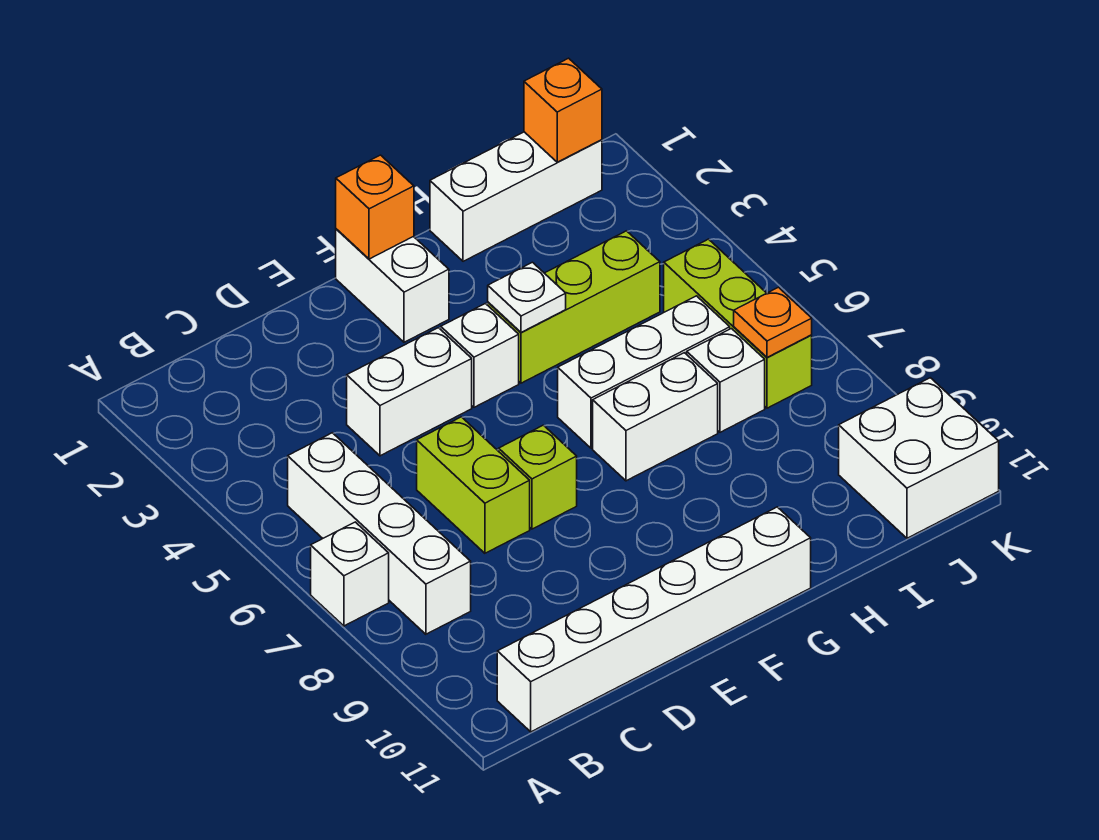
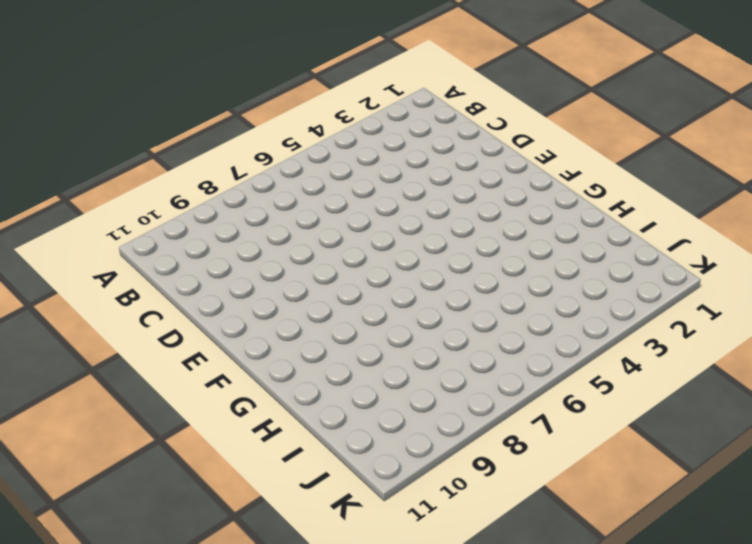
none -> white brick A7 level 1
none -> white brick B5:B8 level 1
none -> white brick B11:G11 level 1

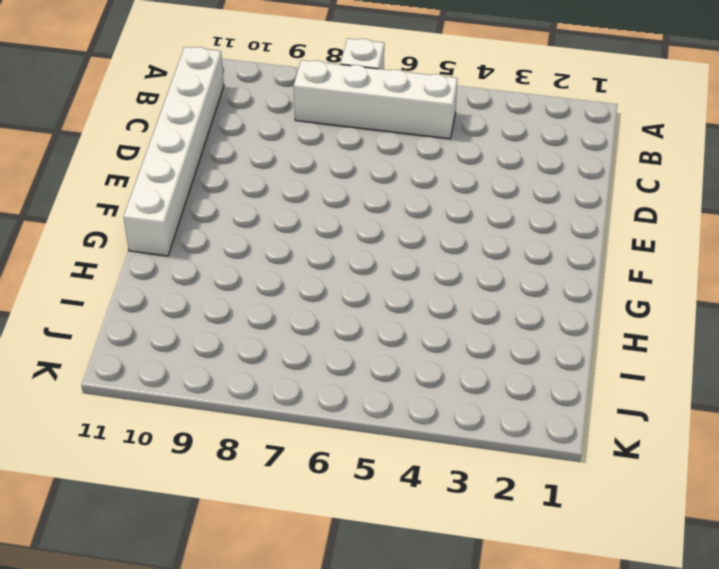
none -> white brick D4:E4 level 1
none -> lime brick D6:D7 level 1
none -> lime brick E7 level 1

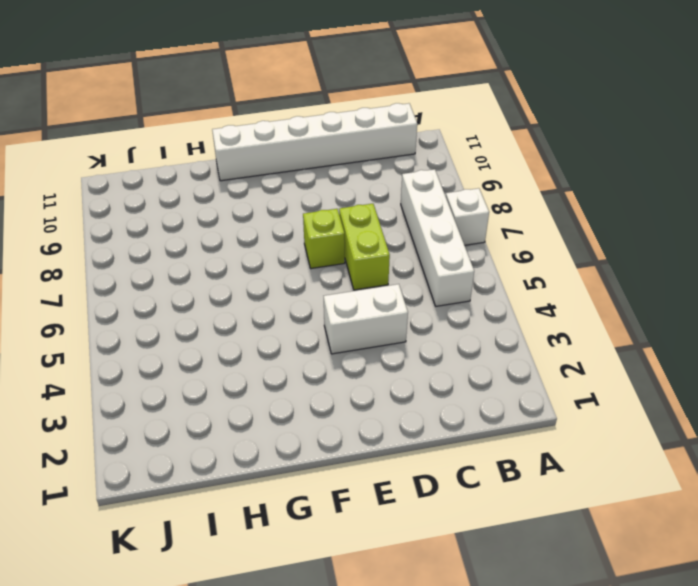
none -> white brick F1:F2 level 1
none -> white brick F4 level 1
none -> lime brick G4:I4 level 1

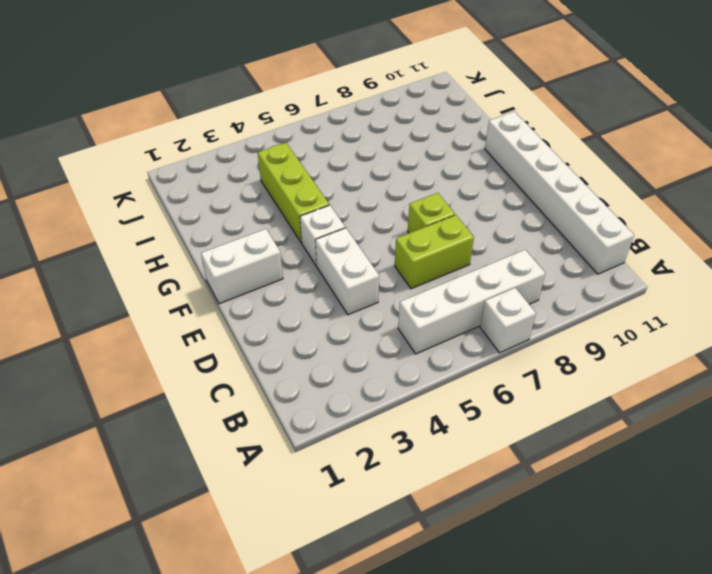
none -> white brick G6:I6 level 1
none -> white brick G7:H7 level 1
none -> white brick H1:J1 level 1

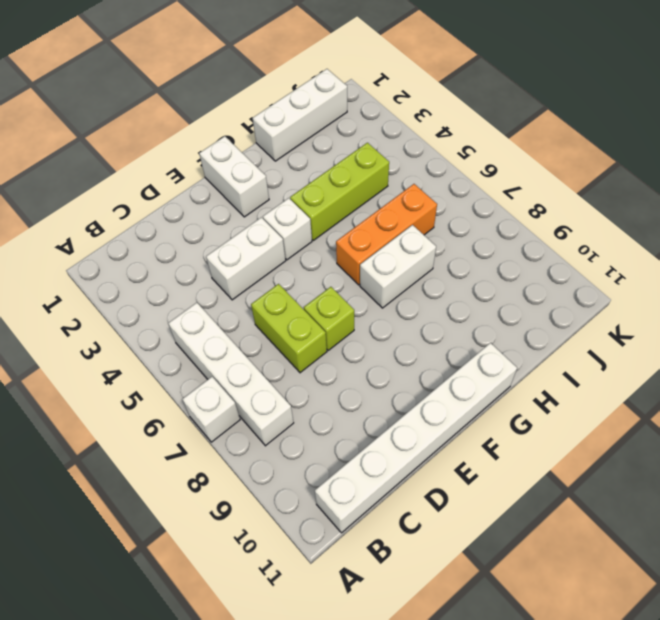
orange brick G6:I6 level 1 -> white brick G6:I6 level 1
none -> white brick I7 level 1
none -> lime brick J5:J7 level 1
none -> white brick J10:K11 level 1

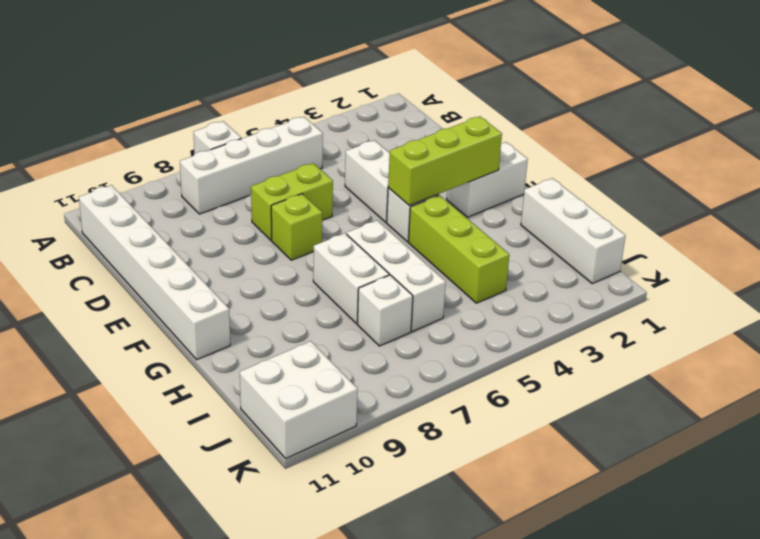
lime brick F2:F4 level 2 -> lime brick J5:J7 level 1
none -> orange brick F1 level 2
none -> white plate G4 level 2
none -> orange brick J1 level 2

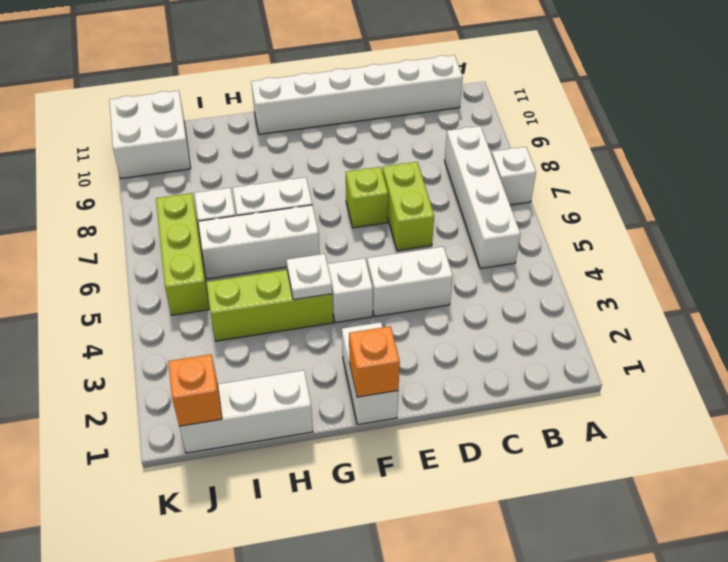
none -> orange plate J7 level 2

